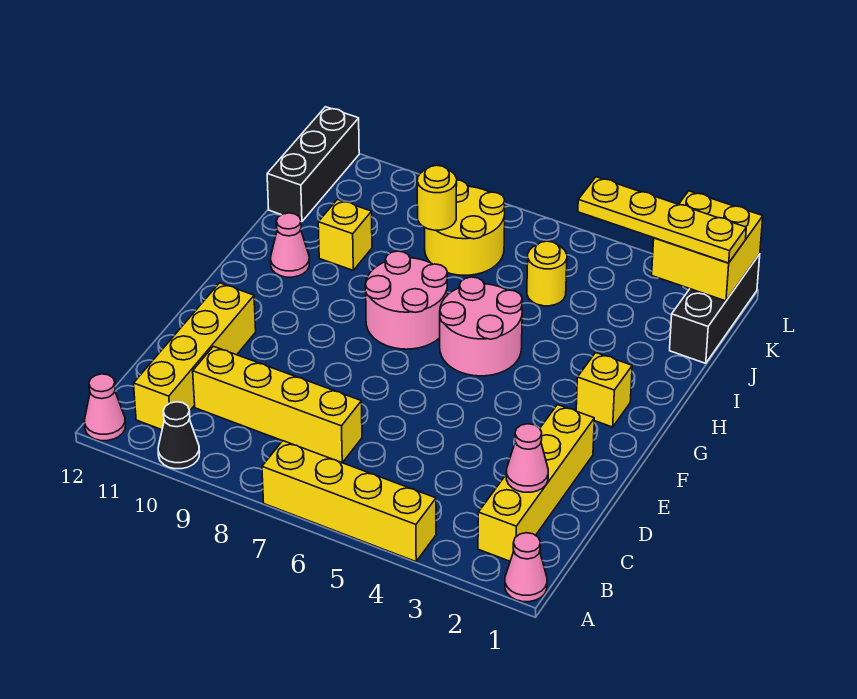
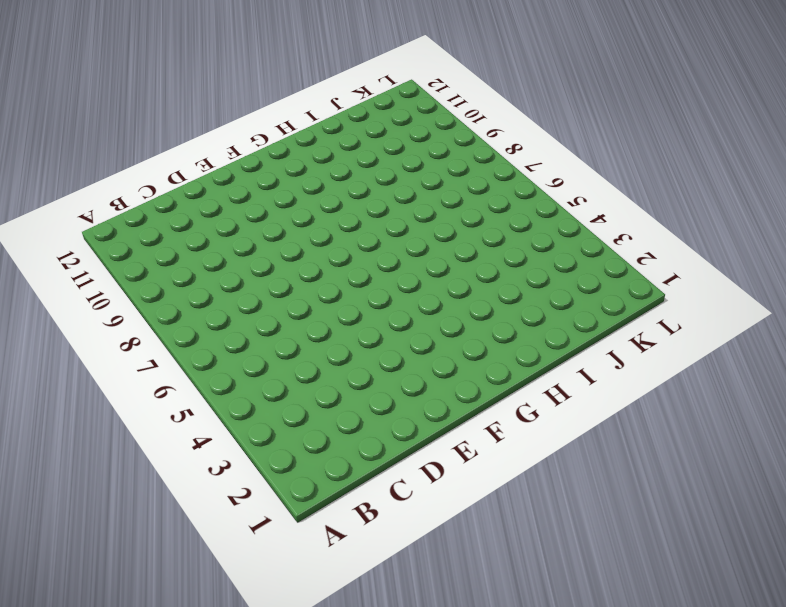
none -> pink cone A1 level 1
none -> yellow brick A4:A7 level 1
none -> black cone A10 level 1

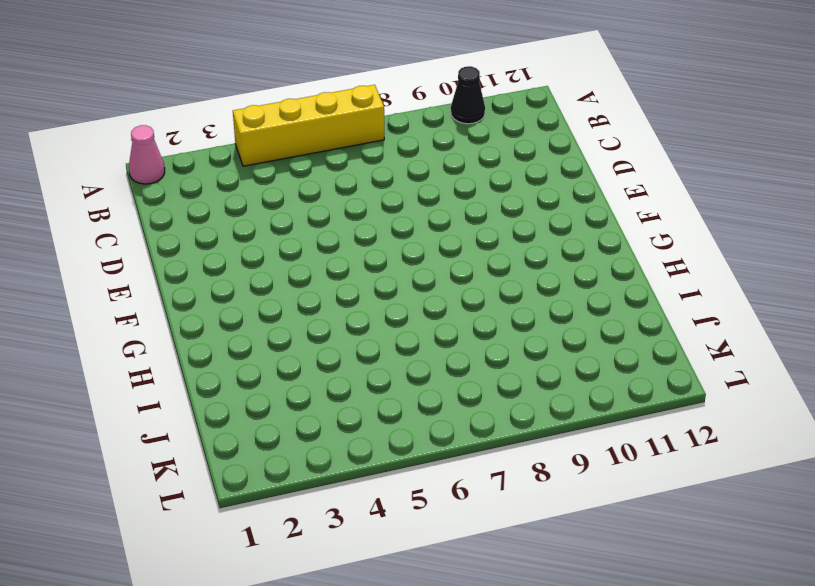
none -> pink cone A12 level 1
none -> yellow brick B2:E2 level 1
none -> yellow brick B11:E11 level 1

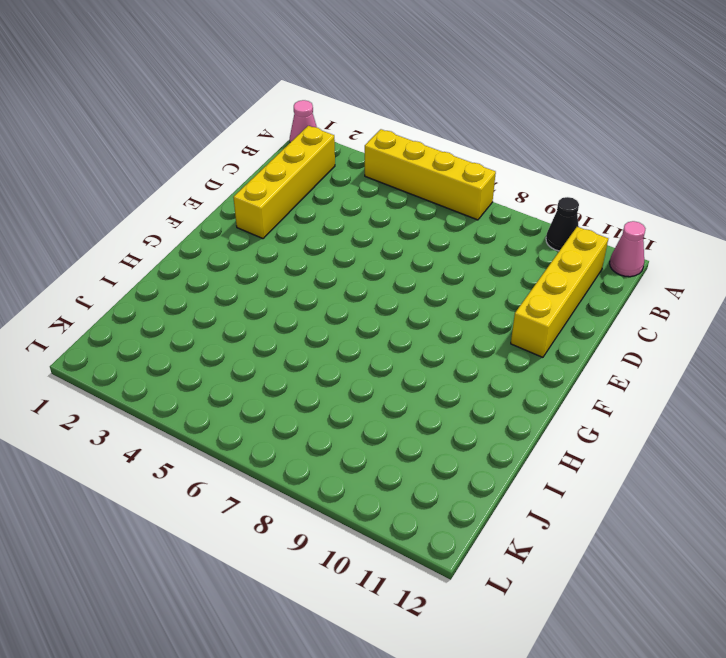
none -> yellow brick C7:C10 level 1
none -> yellow brick G2 level 1
none -> pink round brick G5:H6 level 1

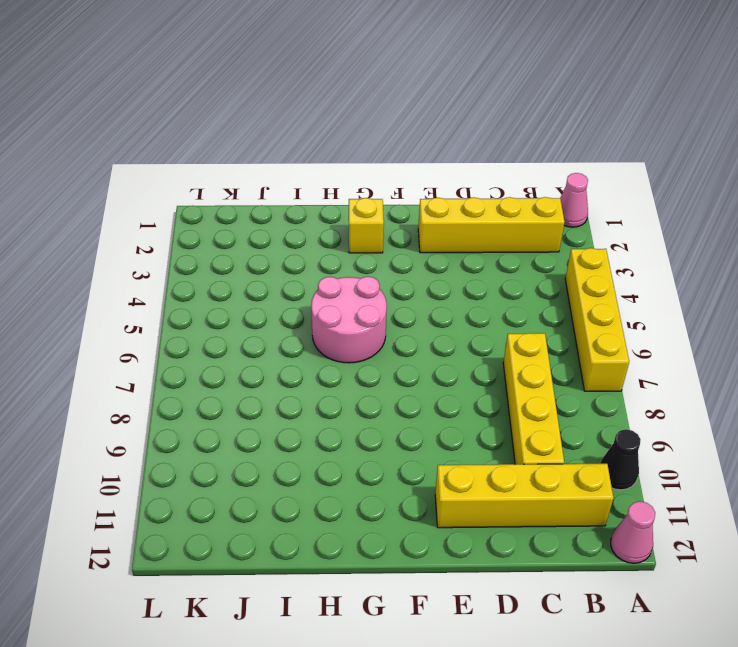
none -> pink round brick G7:H8 level 1
none -> pink cone H11 level 1
none -> yellow brick I10 level 1

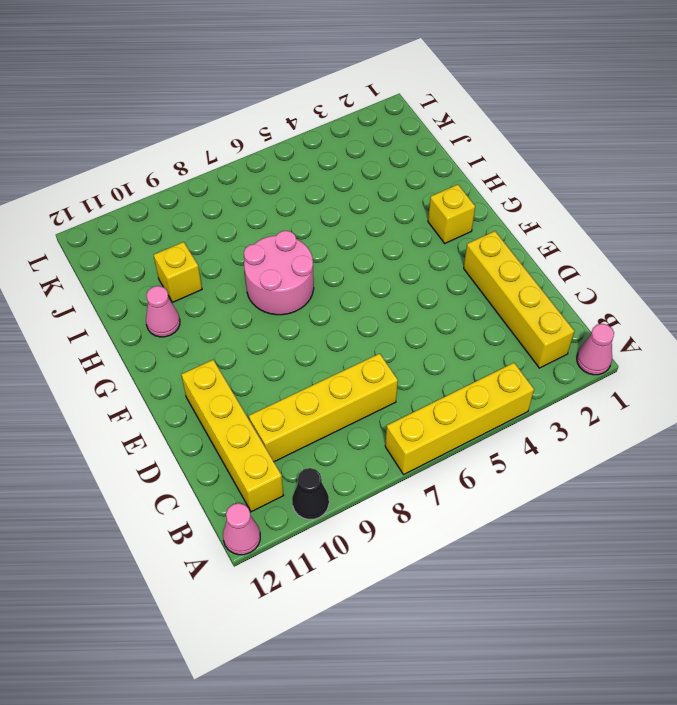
none -> pink round brick G5:H6 level 1
none -> black brick J1:L1 level 1
none -> yellow round brick J5 level 1

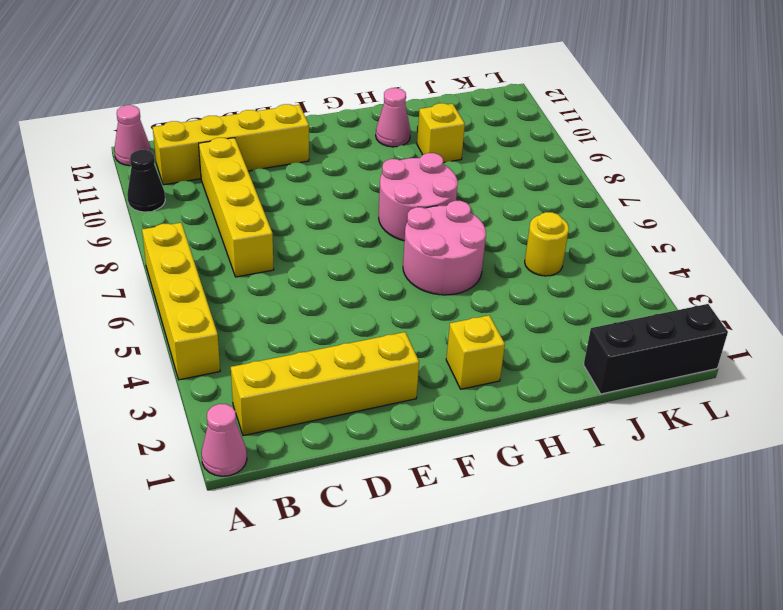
none -> yellow round brick J7:K8 level 1
none -> black brick J12:L12 level 1
none -> pink cone C2 level 2

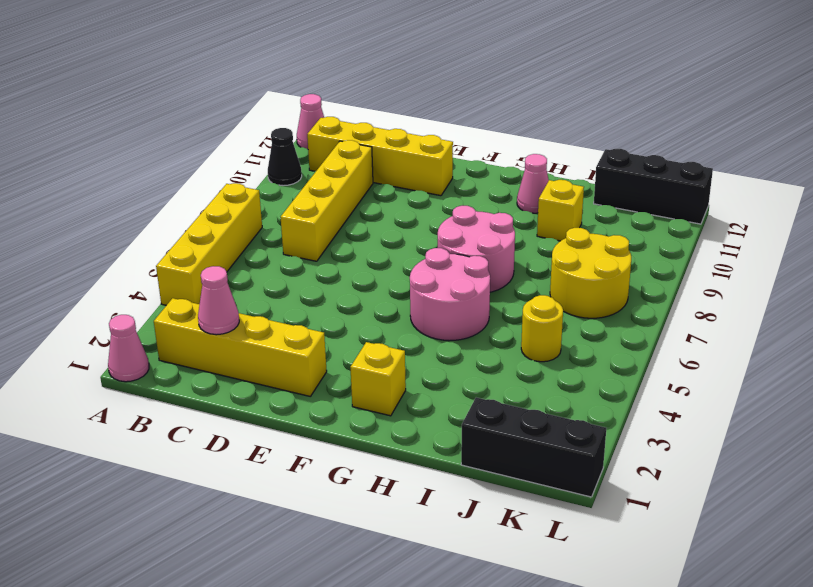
none -> yellow round brick J8 level 2
none -> yellow brick K1:L2 level 2
none -> yellow plate K1:K4 level 3

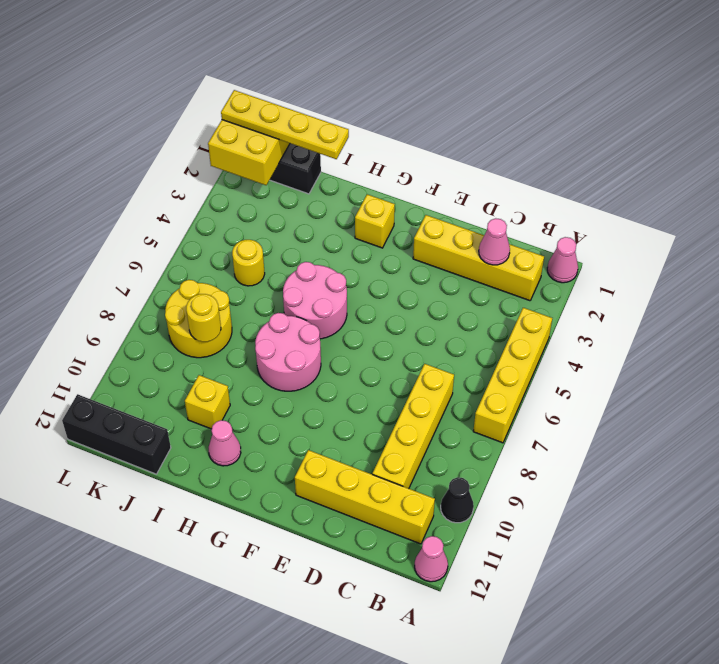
yellow plate I1:L1 level 3 -> yellow plate K1:K4 level 3

